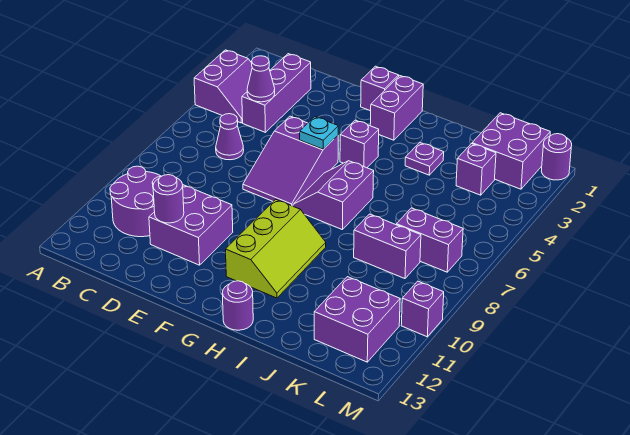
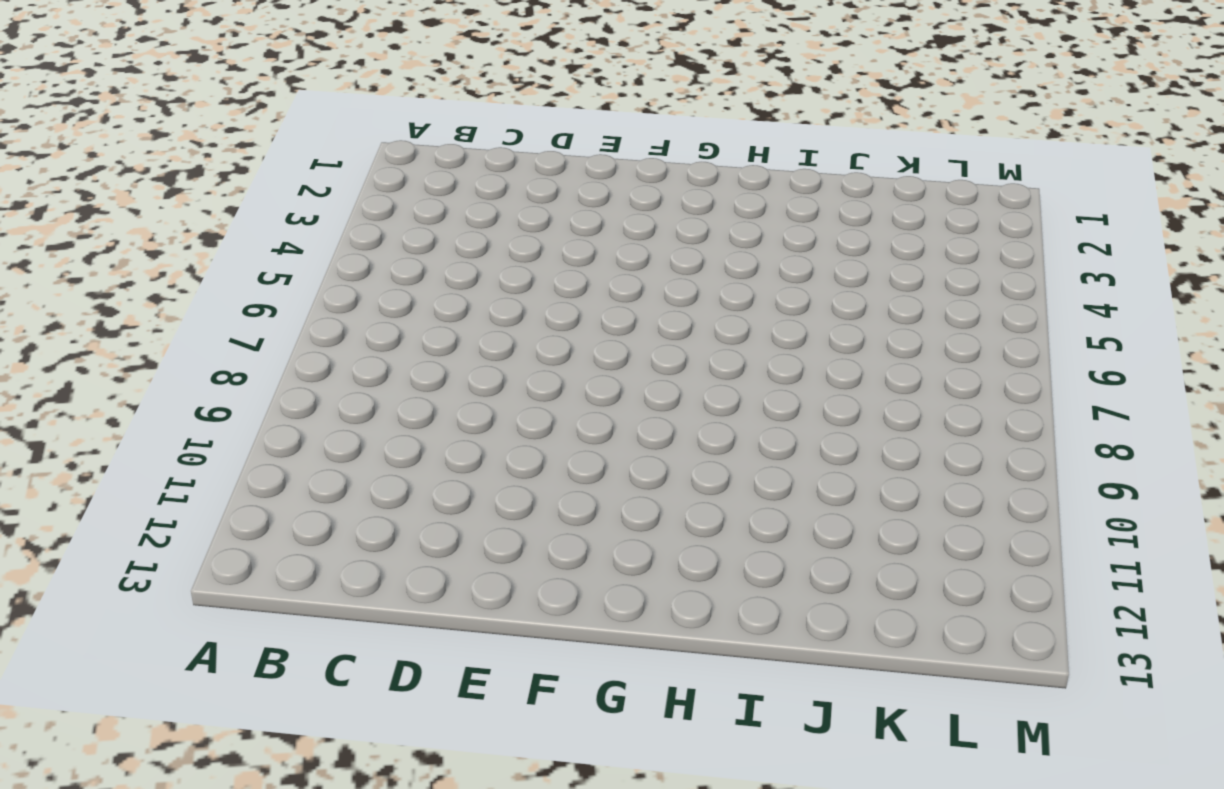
none -> purple slope A3:B4 level 1 top A
none -> purple round brick B10:C11 level 1
none -> purple brick C2:C4 level 1

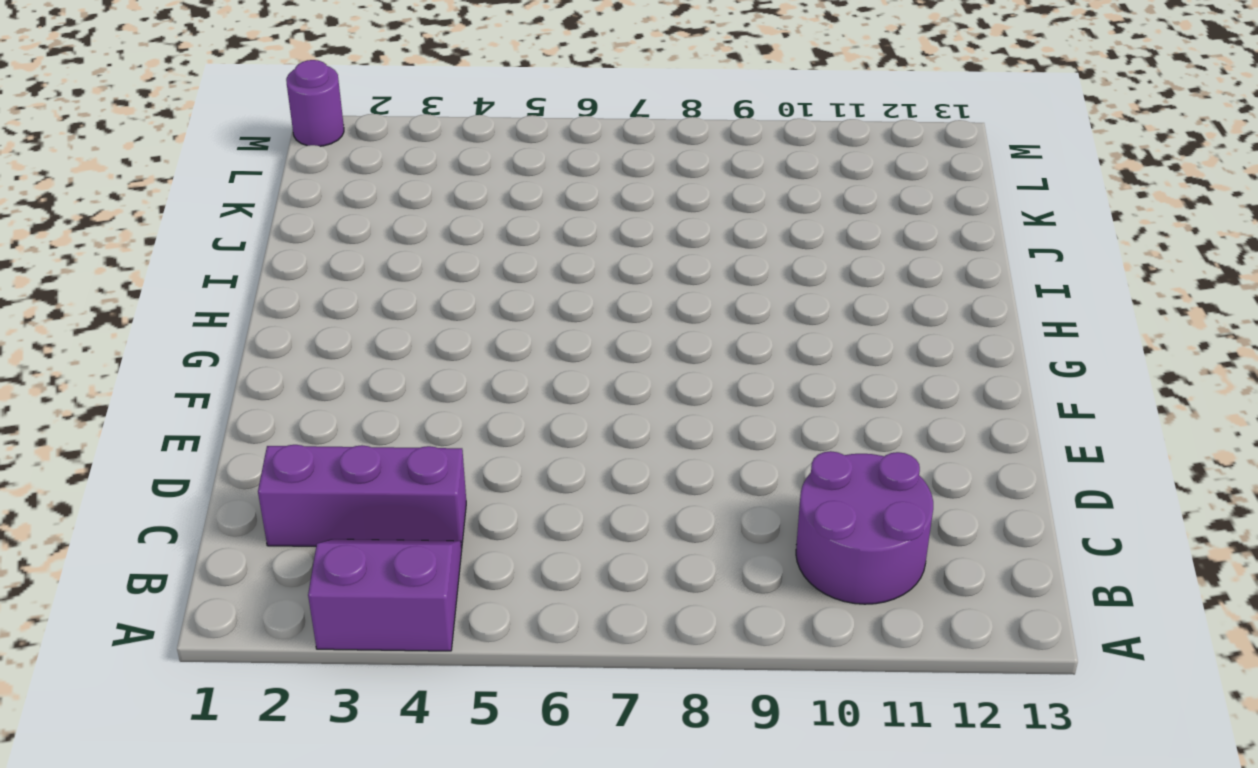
none -> purple cone C6 level 1
none -> purple brick D10:E11 level 1
none -> purple slope E5:F7 level 1 top 5

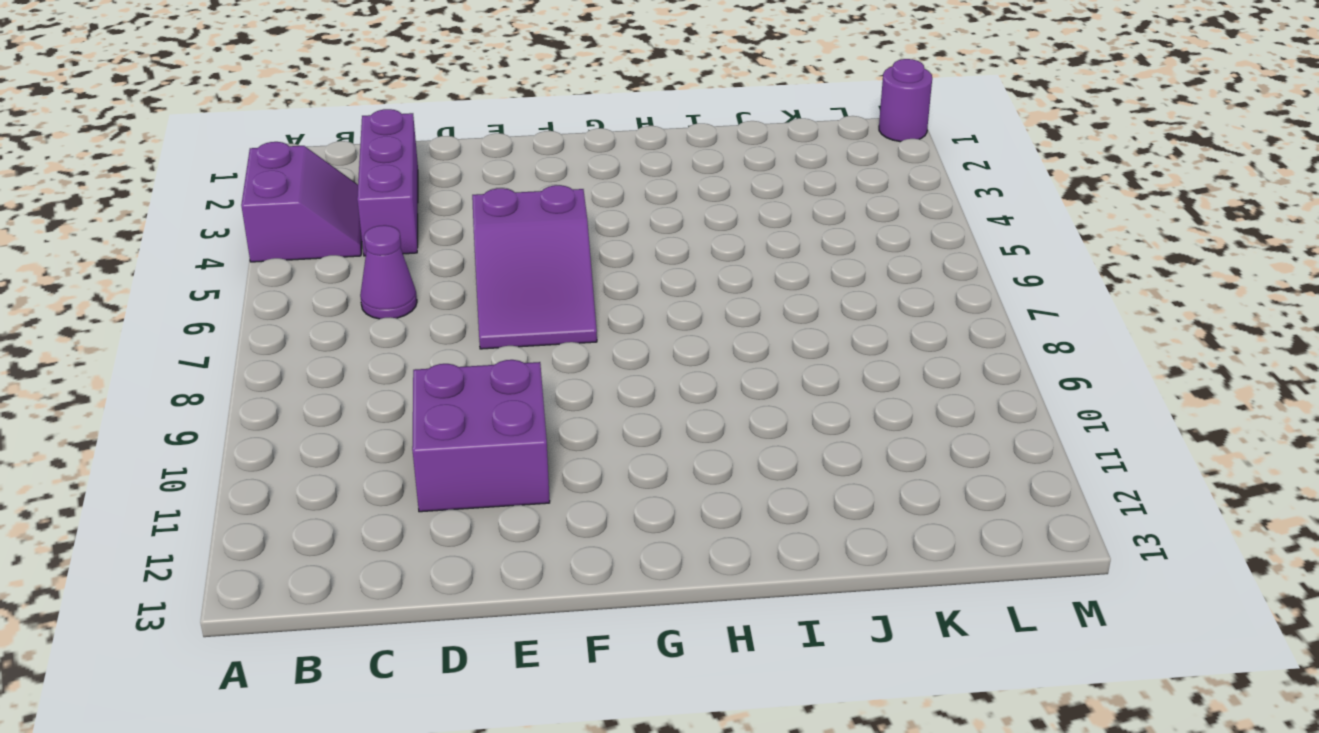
none -> purple round brick B10:C11 level 1
none -> purple brick F1 level 1
none -> purple brick G1:G2 level 1

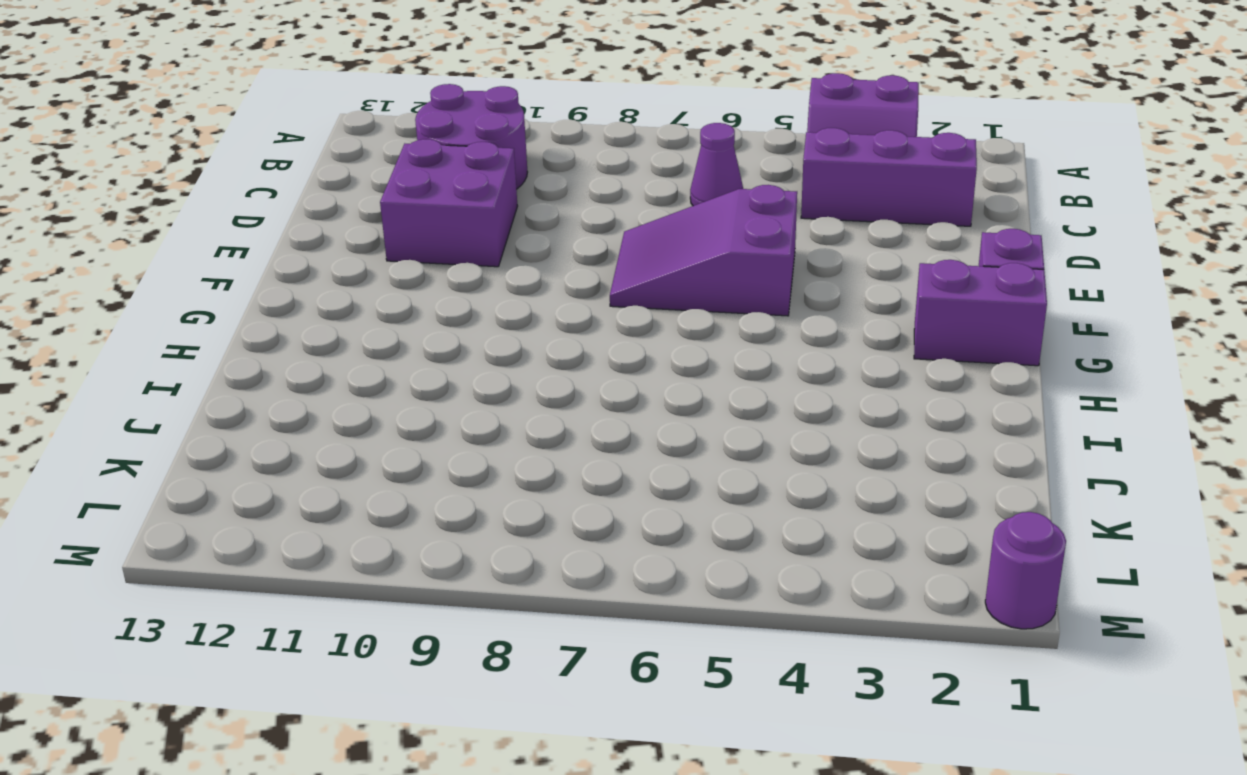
none -> purple brick G4 level 1
none -> purple slope G6:H7 level 1 top H
none -> lime slope G9:H11 level 1 top G

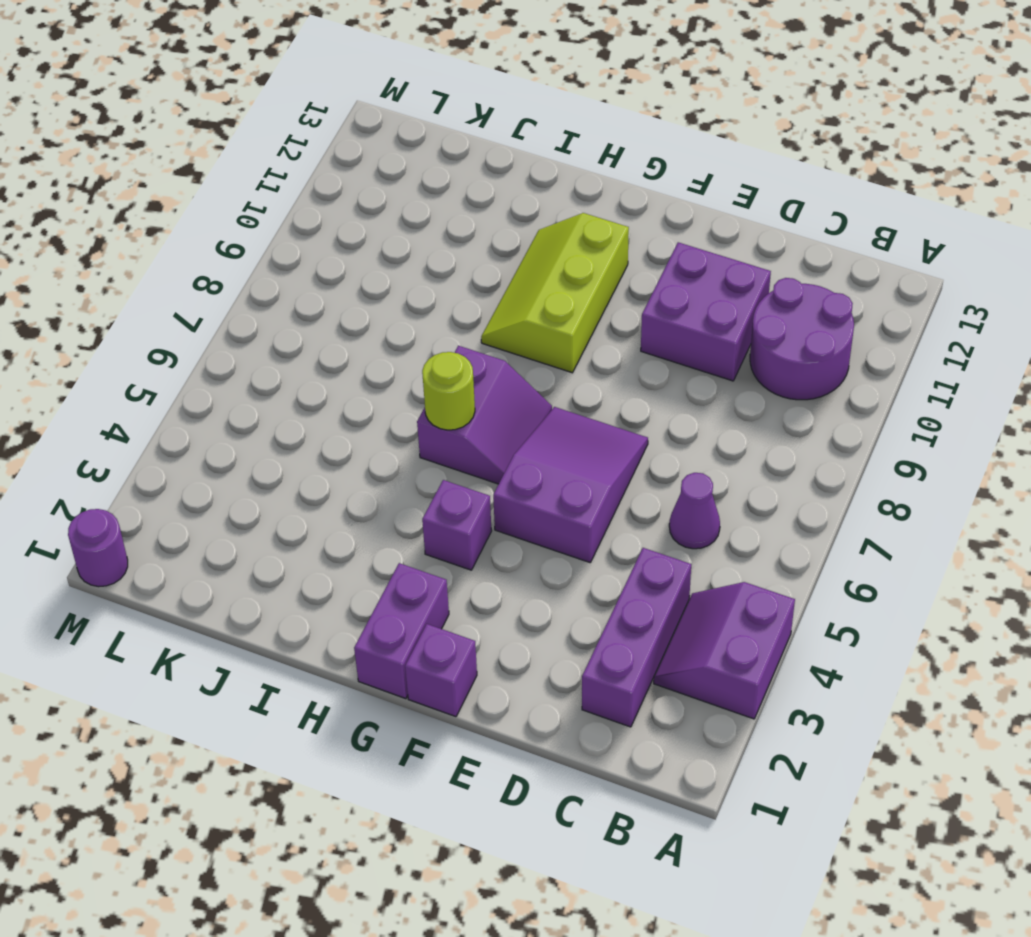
lime round brick H6 level 2 -> none
none -> purple round brick H13 level 1
none -> purple plate I3 level 1
none -> purple brick J8:K8 level 1

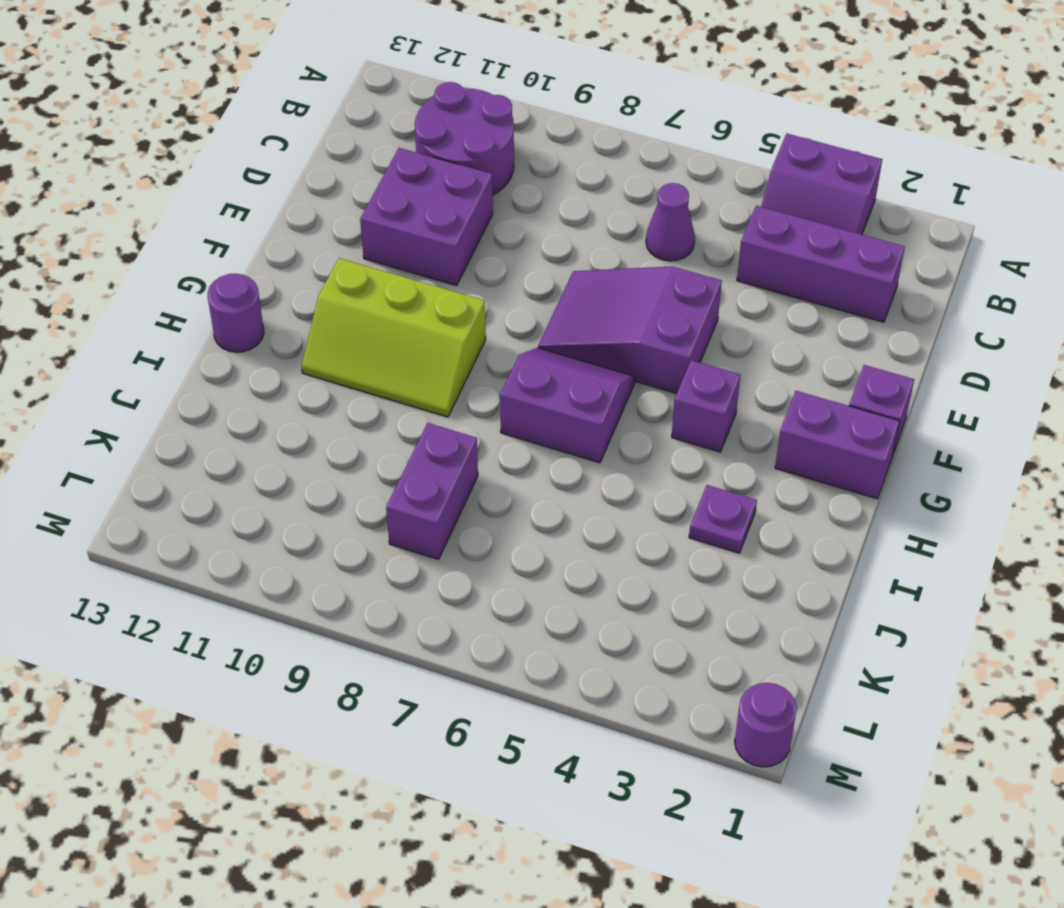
none -> purple brick K1:L2 level 1
none -> purple brick K3 level 1
none -> purple brick K7:L7 level 1

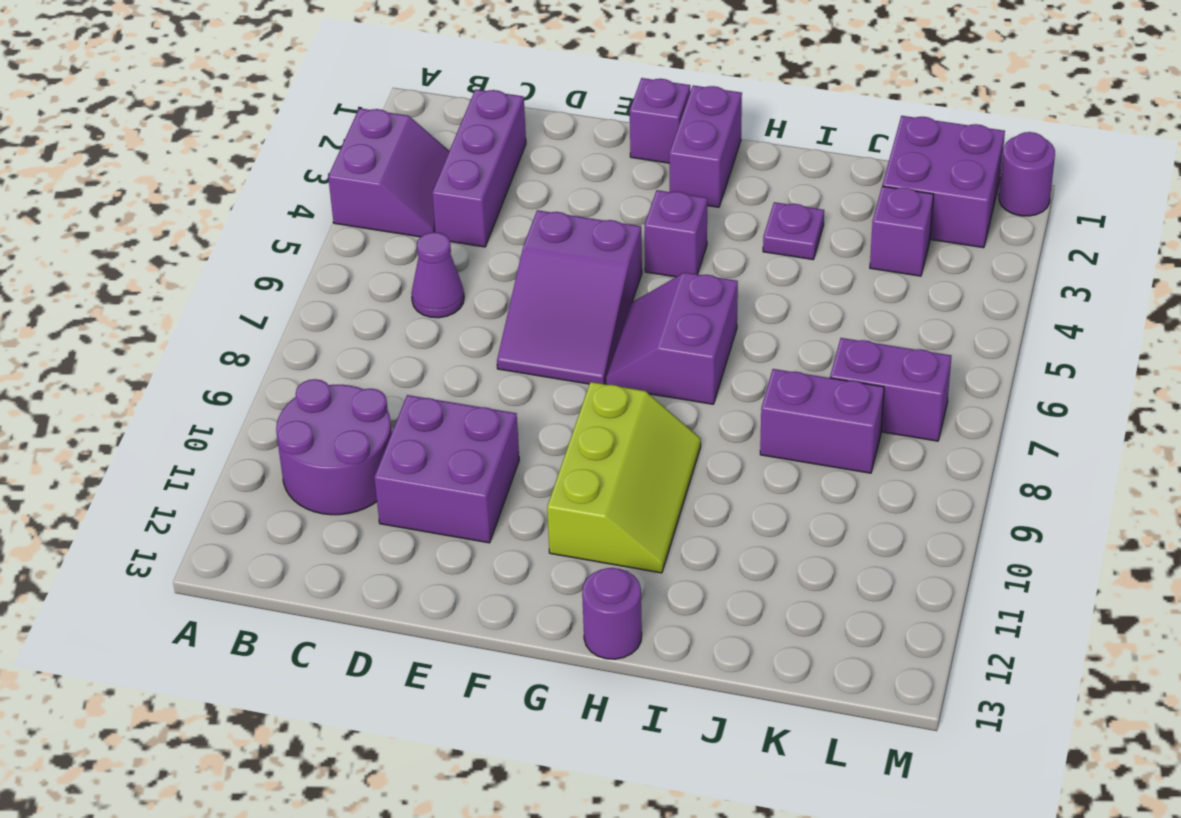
none -> purple brick K11:L12 level 1
none -> purple brick M10 level 1
none -> purple cone C4 level 2

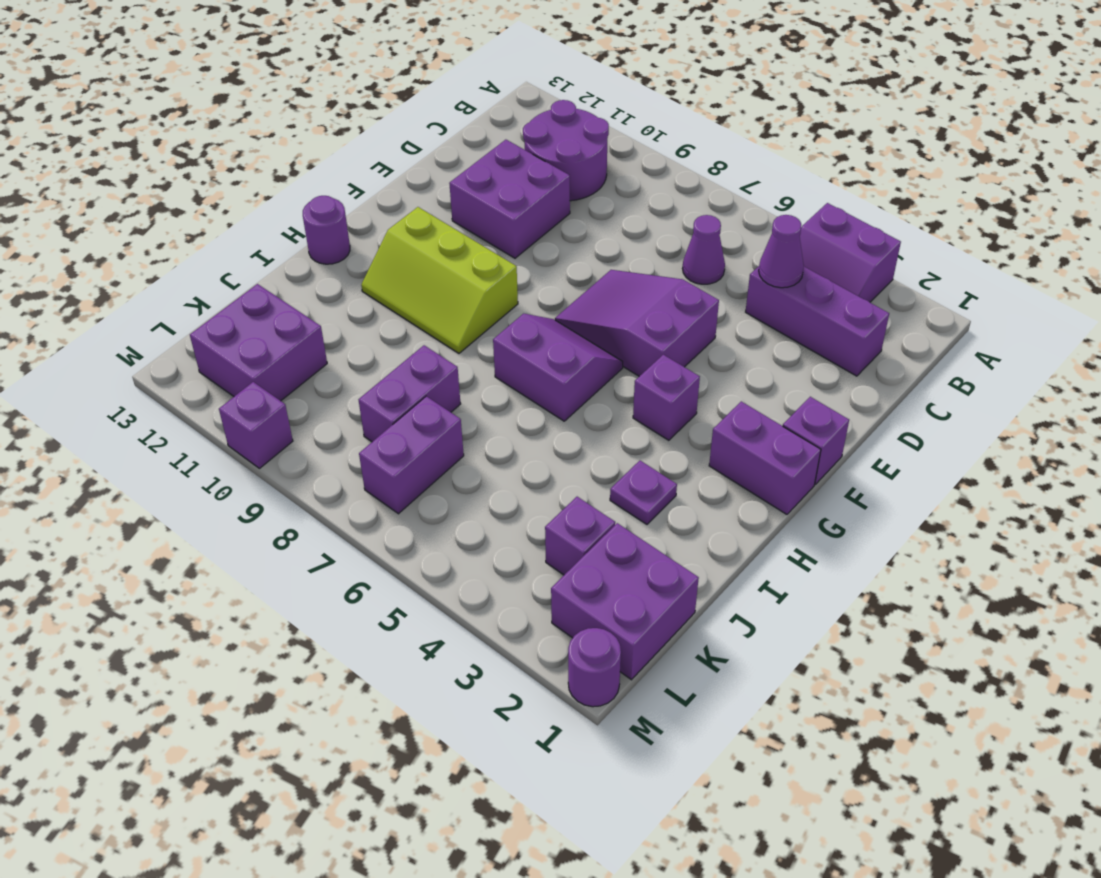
none -> purple round brick D11 level 2
none -> cyan plate F5 level 2

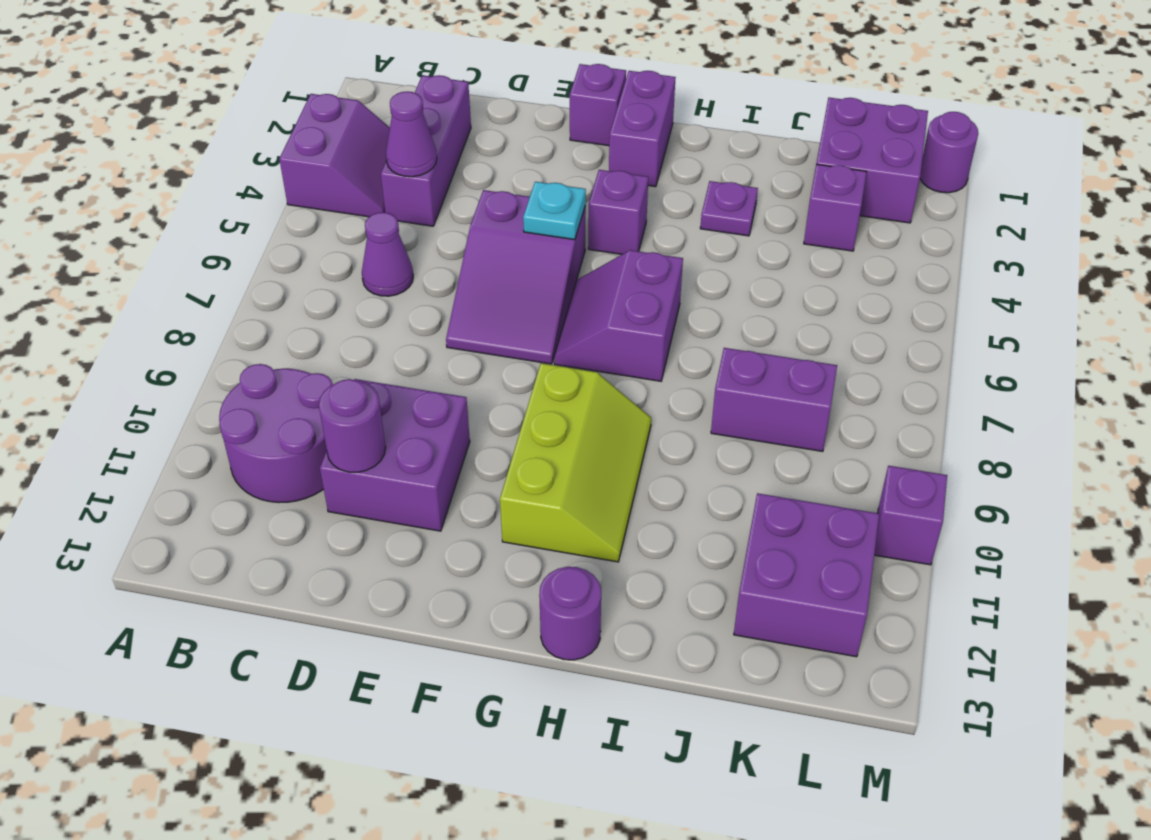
none -> purple brick K7:L7 level 1

